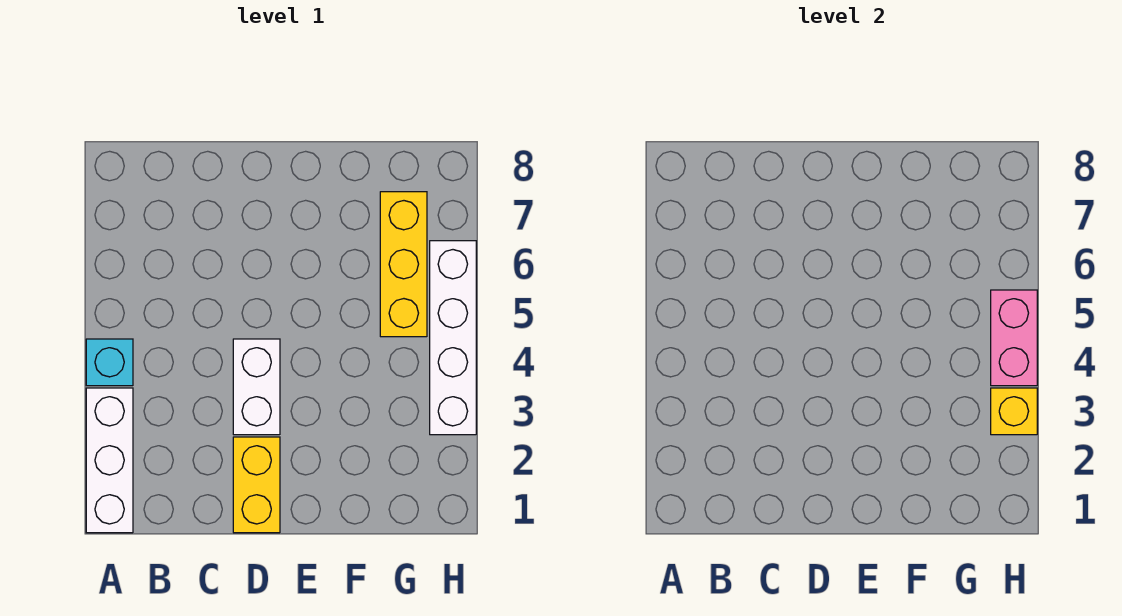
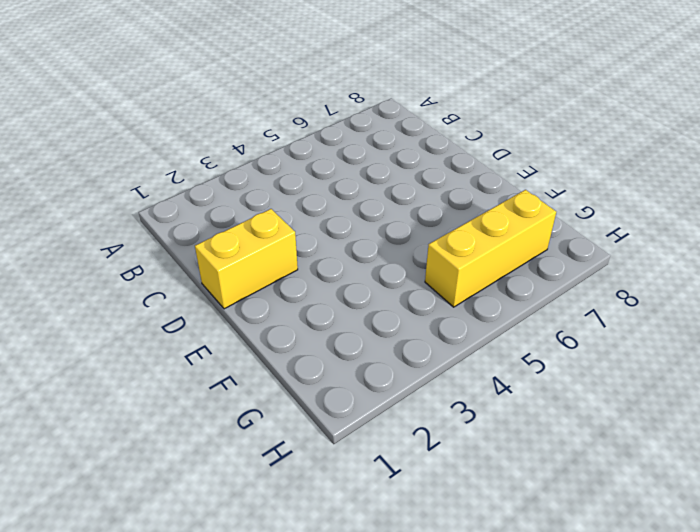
none -> white brick A1:A3 level 1
none -> cyan brick A4 level 1

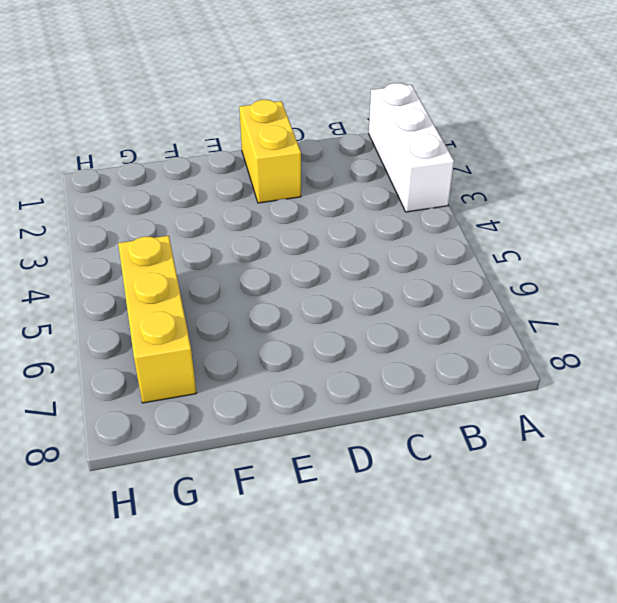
none -> cyan brick A4 level 1
none -> white brick D3:D4 level 1

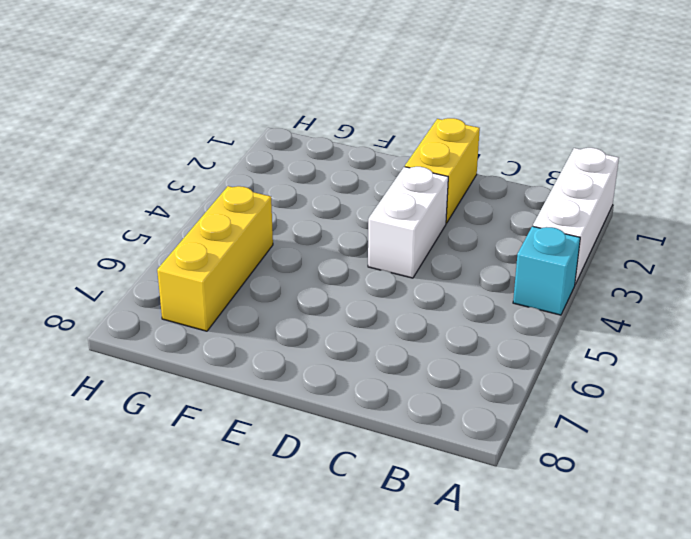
none -> white brick H3:H6 level 1
none -> yellow brick H3 level 2

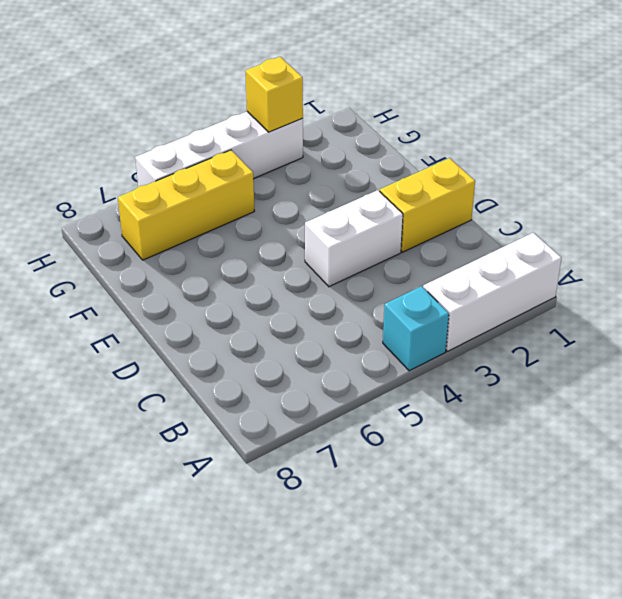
none -> pink brick H4:H5 level 2

